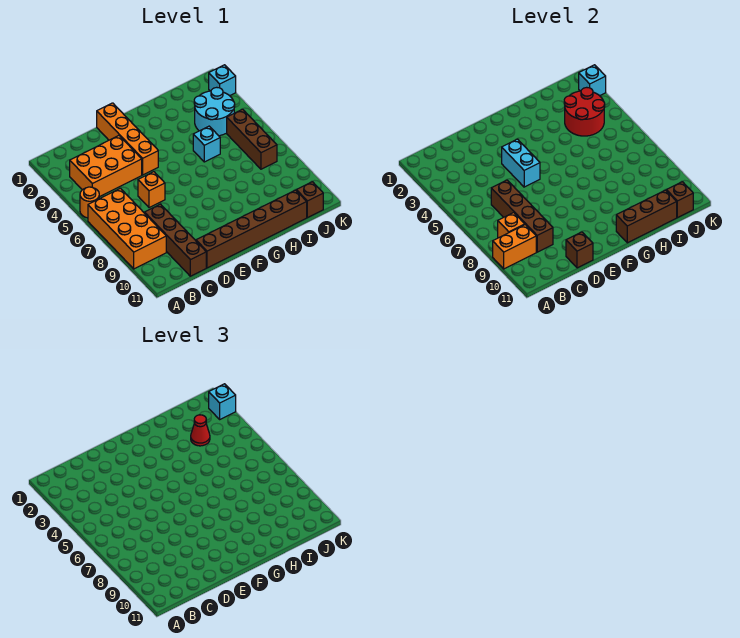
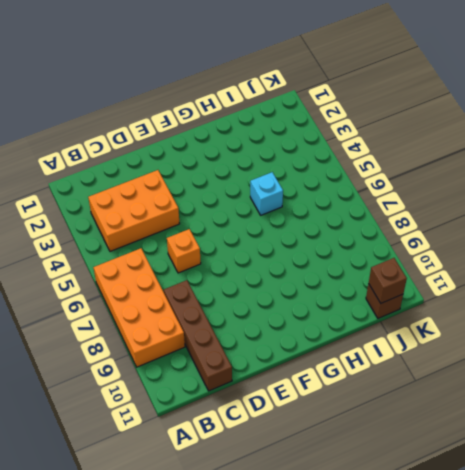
none -> orange round brick A5 level 1
none -> brown brick D11:I11 level 1
none -> orange brick E1:E4 level 1

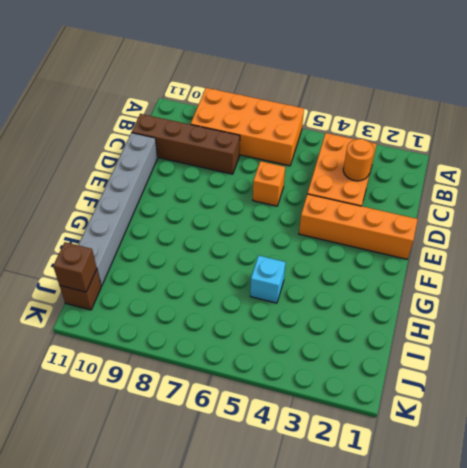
orange round brick C3 level 2 -> orange round brick A5 level 1
grey brick D11:I11 level 1 -> brown brick D11:I11 level 1
none -> cyan round brick I3:J4 level 1
none -> brown brick J5:J7 level 1
none -> cyan brick K2 level 1

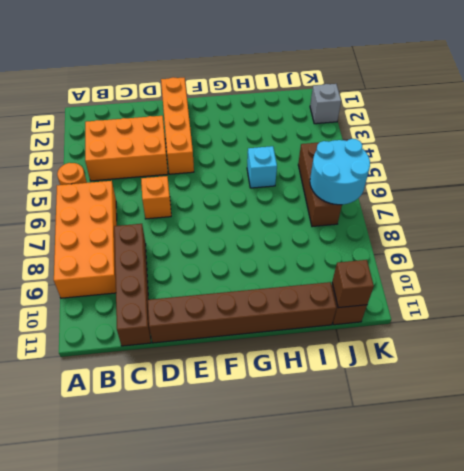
cyan round brick J6:K7 level 2 -> cyan round brick I3:J4 level 1
grey brick K2 level 1 -> cyan brick K2 level 1
none -> orange brick A9:B9 level 2
none -> orange brick B8 level 2
none -> brown brick C6:C9 level 2

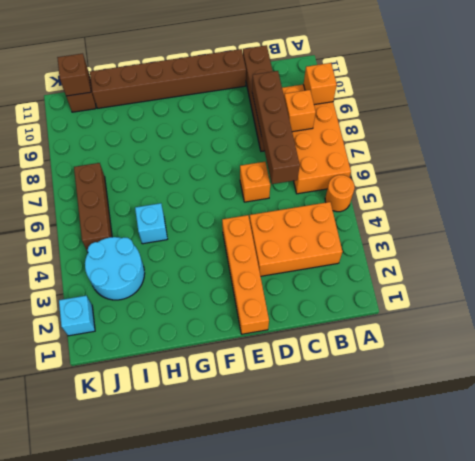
orange brick A9 level 2 -> orange brick A9:B9 level 2
none -> brown brick D11 level 2
none -> cyan brick E4:E5 level 2
none -> brown brick G11:I11 level 2

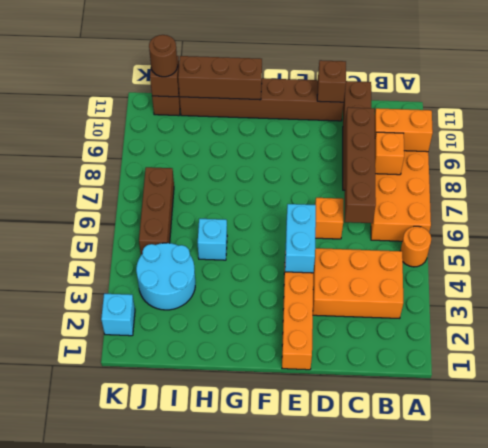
brown round brick J11 level 3 -> none
none -> red round brick I3:J4 level 2
none -> cyan brick K2 level 2
none -> red cone I3 level 3

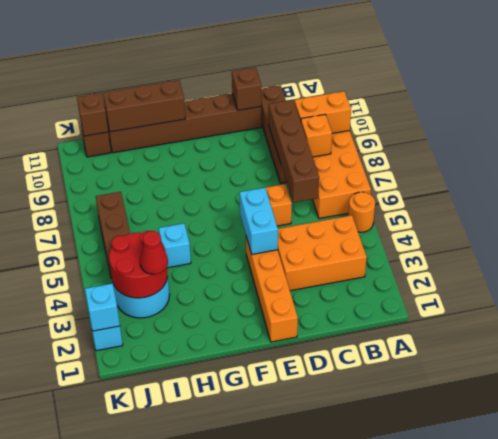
none -> cyan brick K2 level 3

